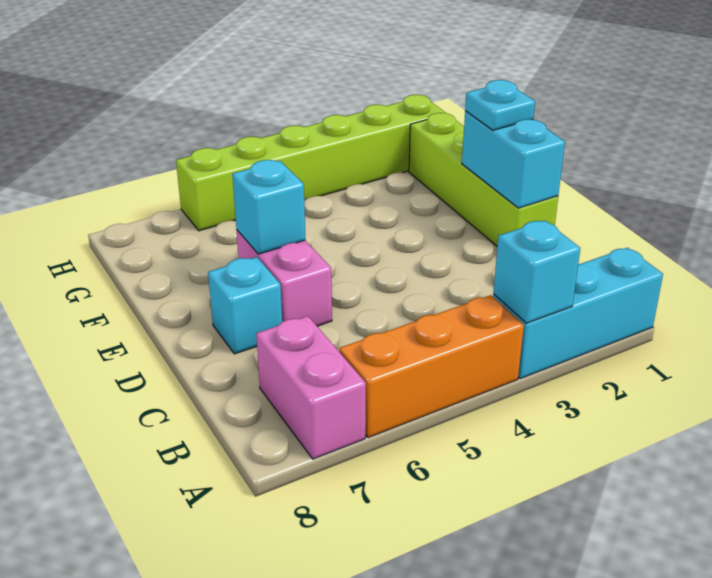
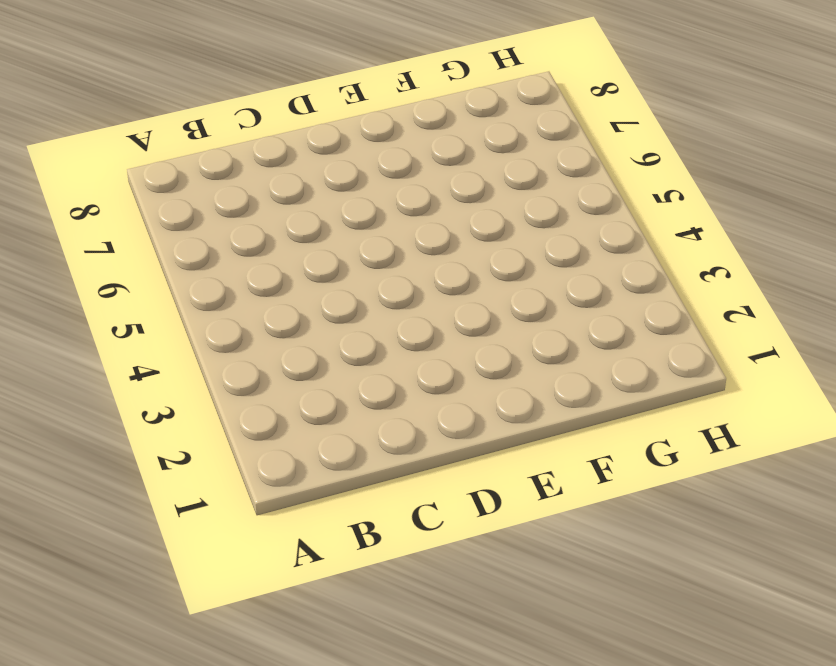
none -> cyan brick A1:A3 level 1
none -> orange brick A4:A6 level 1

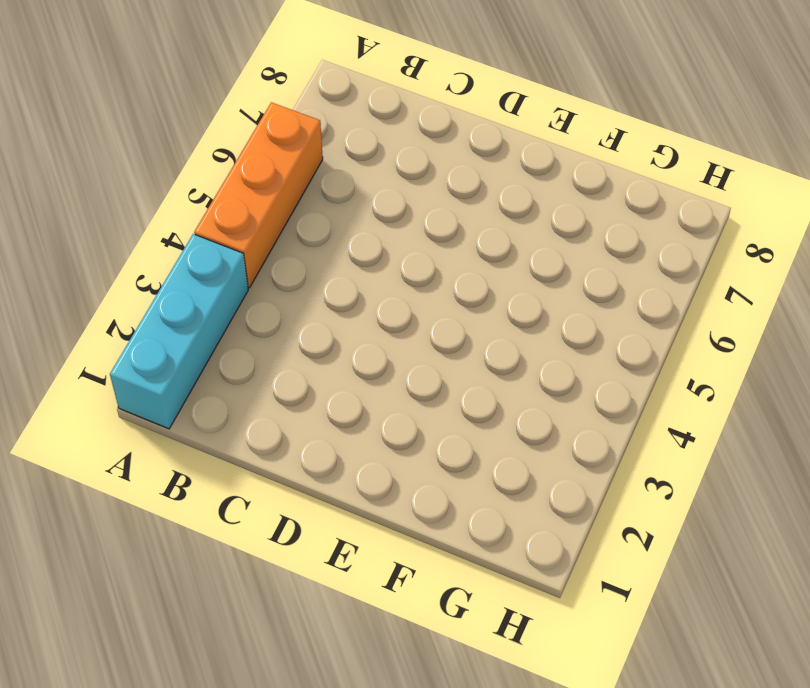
none -> pink brick A7:B7 level 1
none -> lime brick D1:G1 level 1

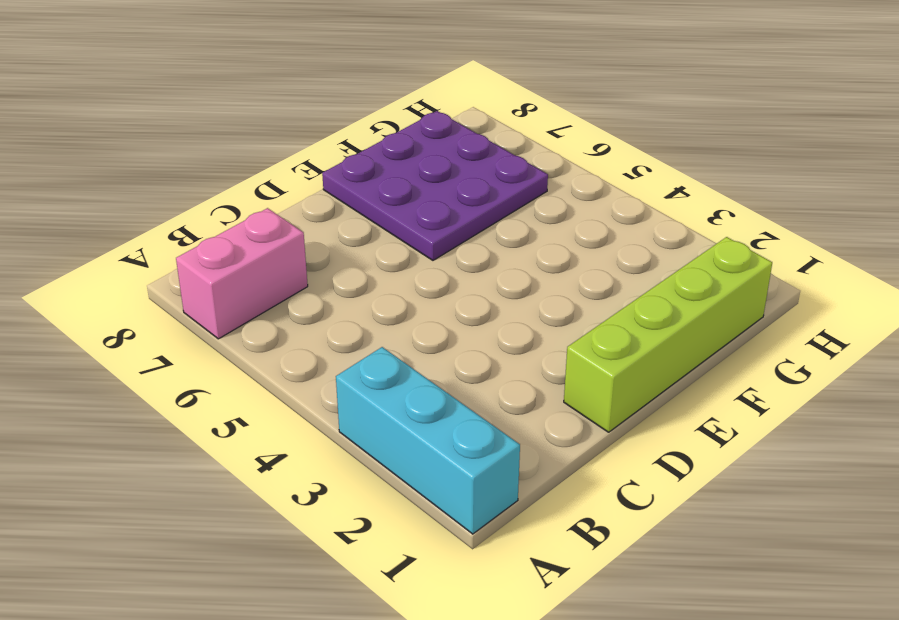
purple plate E6:G8 level 1 -> pink brick D6:E6 level 1
none -> orange brick A4:A6 level 1
none -> cyan brick D7 level 1

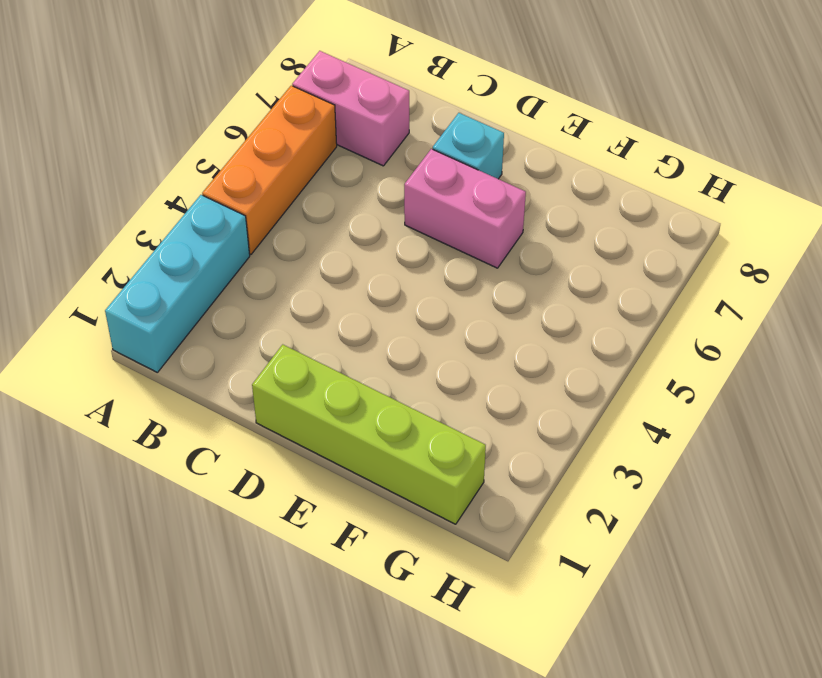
none -> lime brick H1:H6 level 1
none -> cyan brick A3 level 2

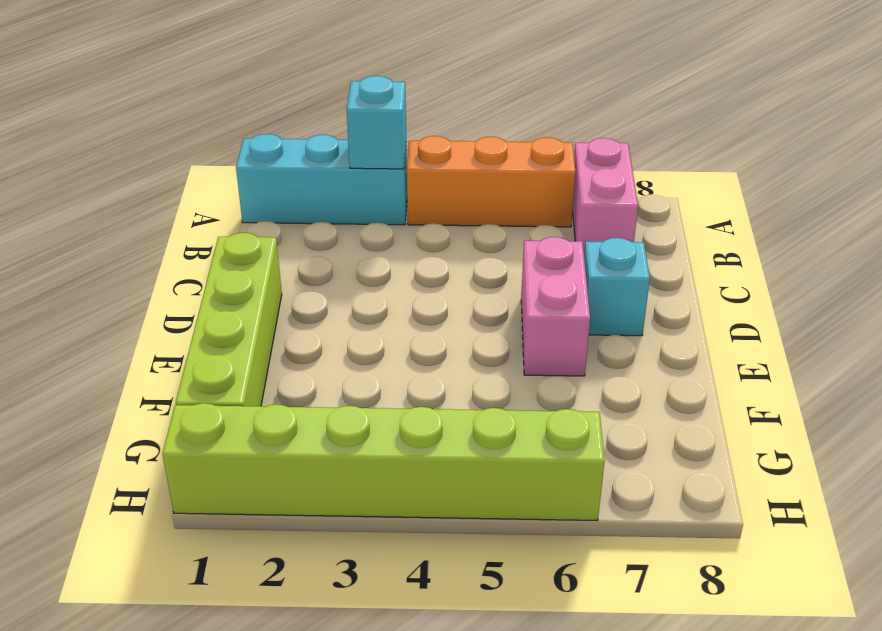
none -> cyan brick D1:E1 level 2
none -> cyan brick E6 level 2

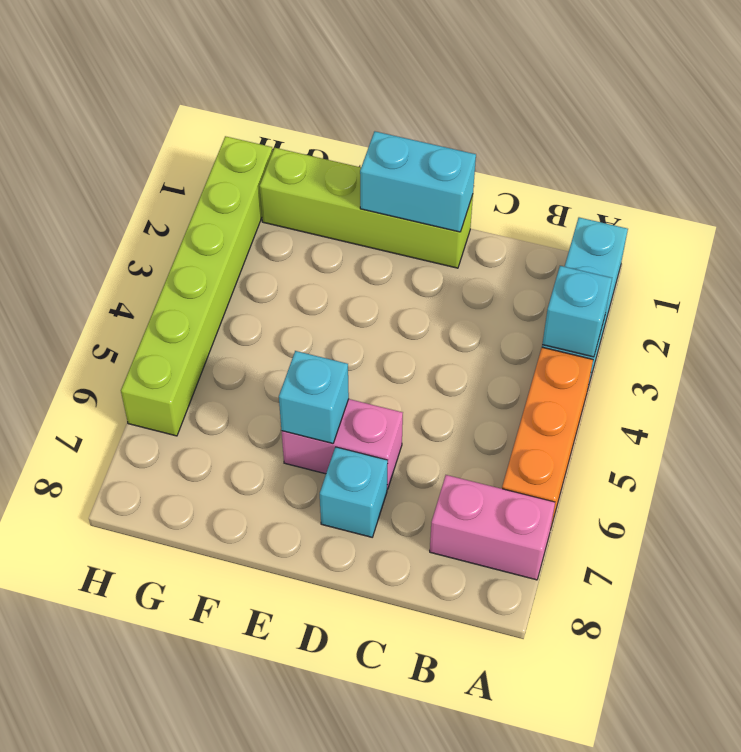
none -> cyan plate E1 level 3

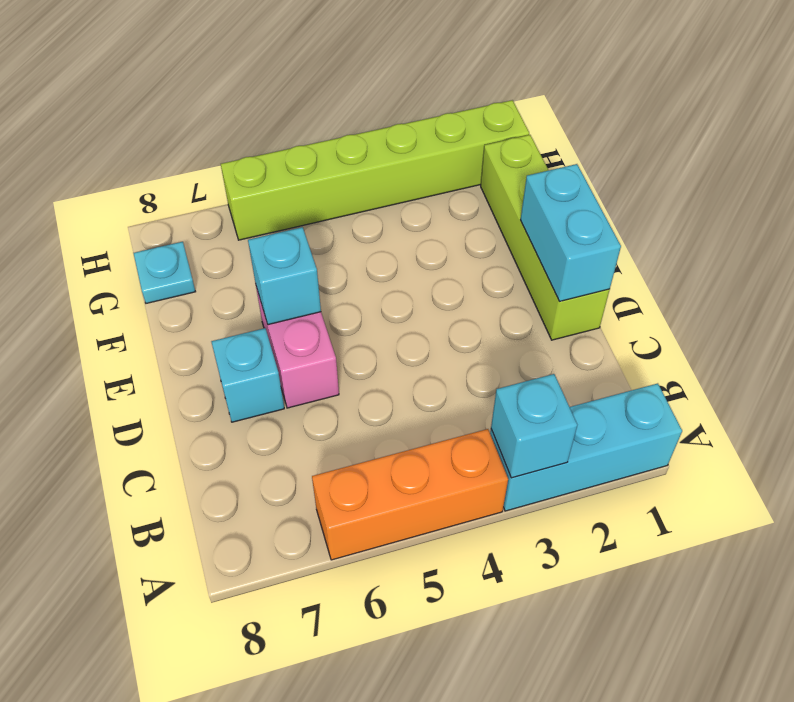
cyan plate G8 level 1 -> cyan plate E1 level 3
none -> pink brick A7:B7 level 1

